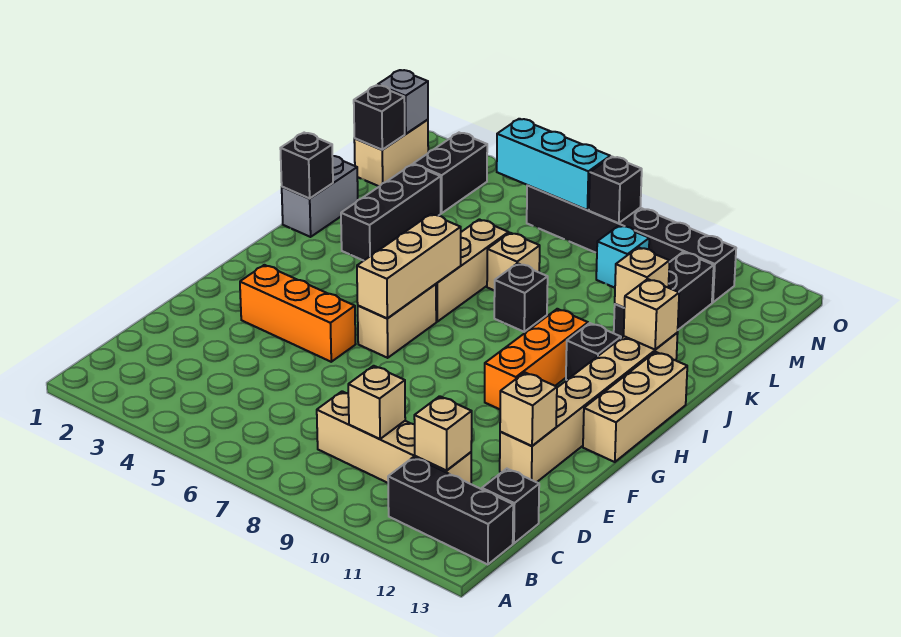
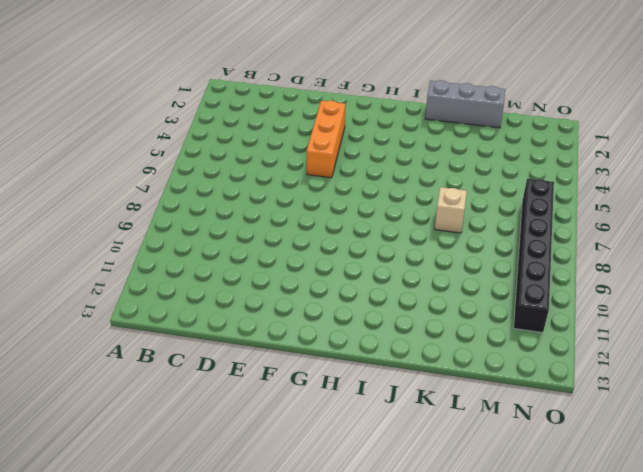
grey brick J1:L1 level 1 -> grey brick J1:K1 level 1
none -> black brick B11:B13 level 1
none -> tan brick C8:C11 level 1
none -> black brick C13 level 1
none -> tan brick E12:J12 level 1

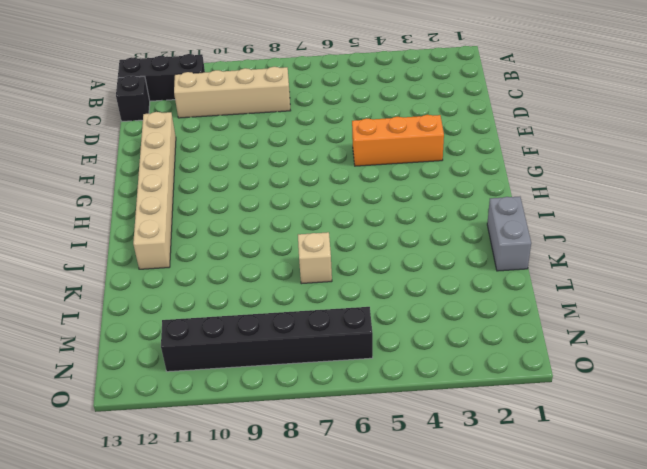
none -> tan brick G6:H6 level 1
none -> orange brick G10:I10 level 1
none -> tan brick G13:I13 level 1
none -> tan brick I6:K6 level 1

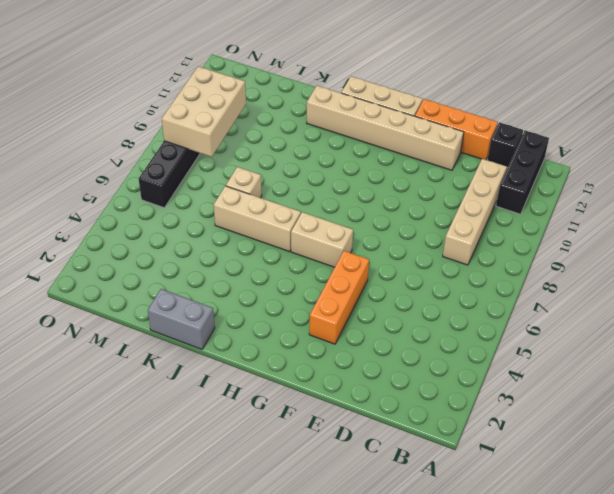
orange brick D13:F13 level 1 -> orange brick G10:I10 level 1
tan brick M8:N10 level 2 -> black brick N8 level 2
none -> black brick I11 level 1
none -> black brick J3:L3 level 1
none -> black brick J8 level 1
none -> black brick K11:M11 level 1

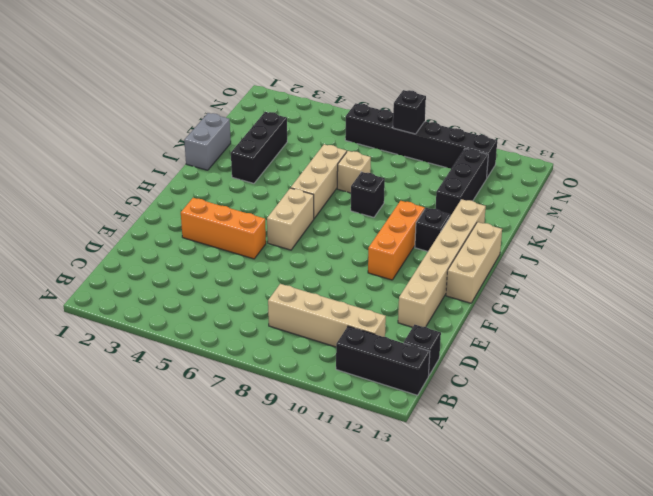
none -> tan brick M1:N1 level 1
none -> black brick M3:N3 level 1
none -> cyan brick M9 level 1
none -> tan brick C9 level 2

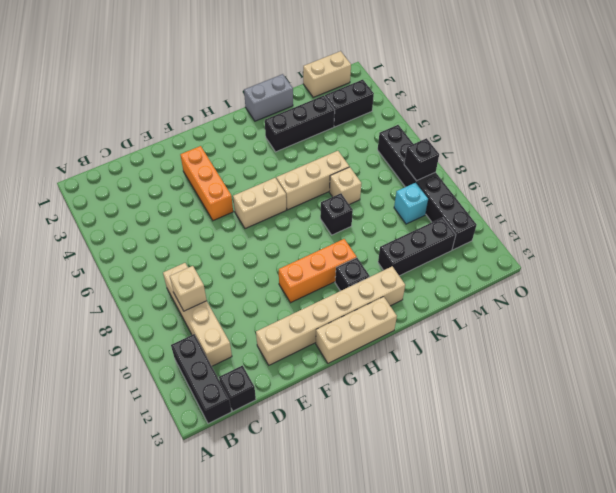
none -> tan brick C11 level 2
none -> tan brick E12 level 2
none -> tan brick G6:I6 level 2
none -> black brick J1 level 2

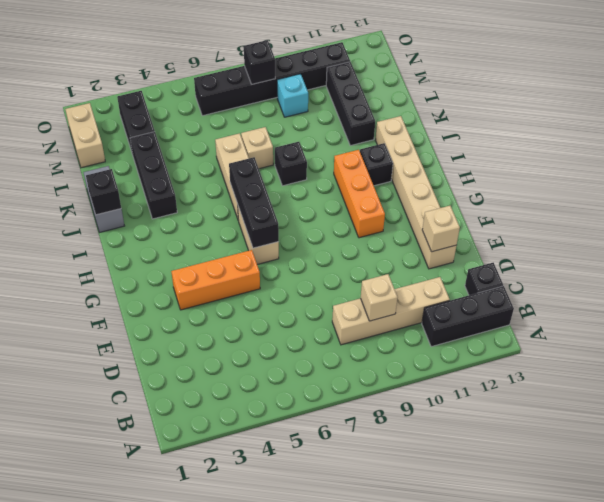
black brick G6:I6 level 2 -> tan brick G6:I6 level 2
none -> tan brick G13:I13 level 1
none -> tan brick C11 level 2
none -> tan brick J12 level 2
none -> tan brick K11 level 2

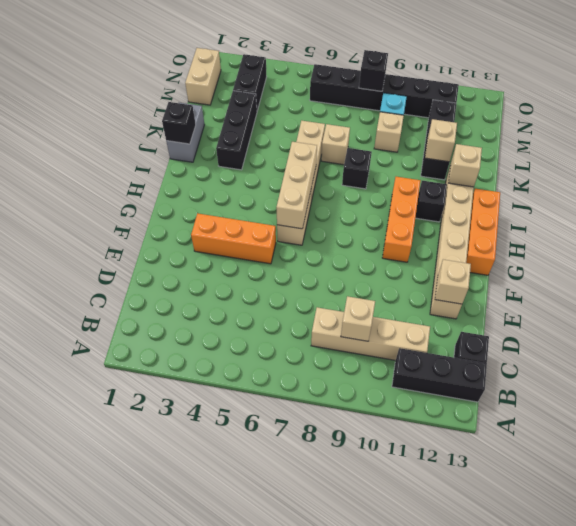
orange brick G13:I13 level 1 -> tan brick G13:I13 level 1
tan brick L9 level 1 -> tan brick C11 level 2
none -> black brick M1 level 2
none -> grey brick N1 level 2
none -> cyan brick N5:N7 level 2

